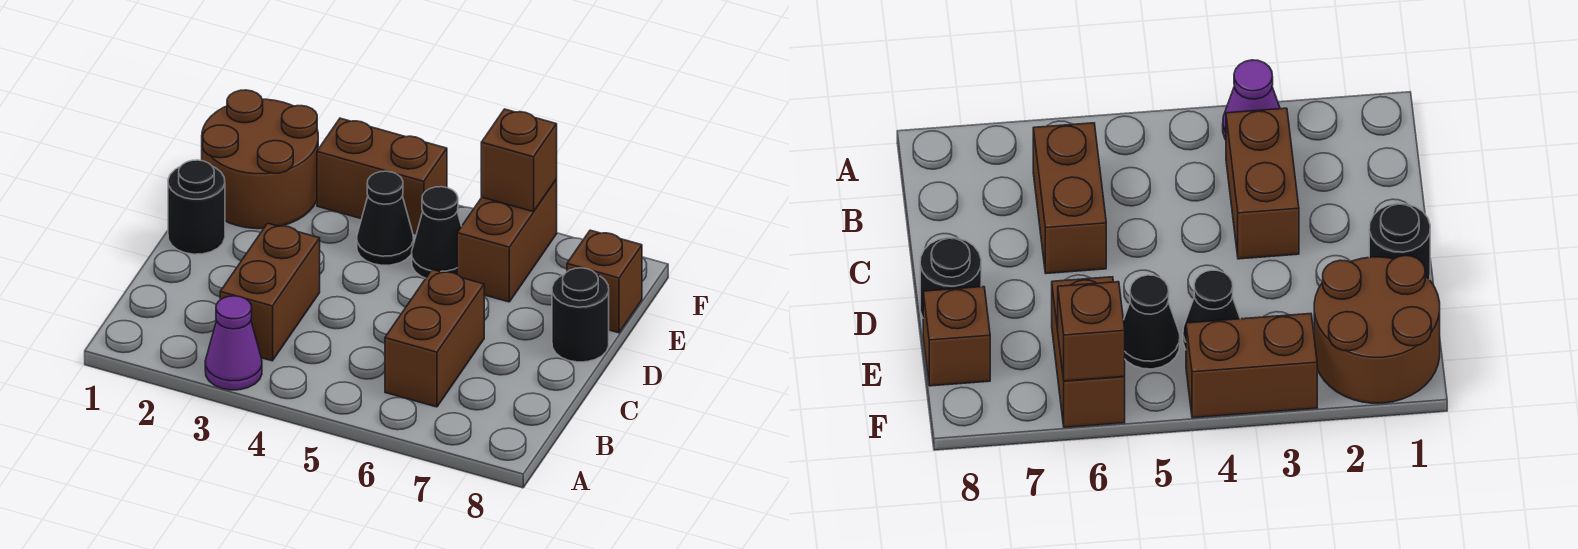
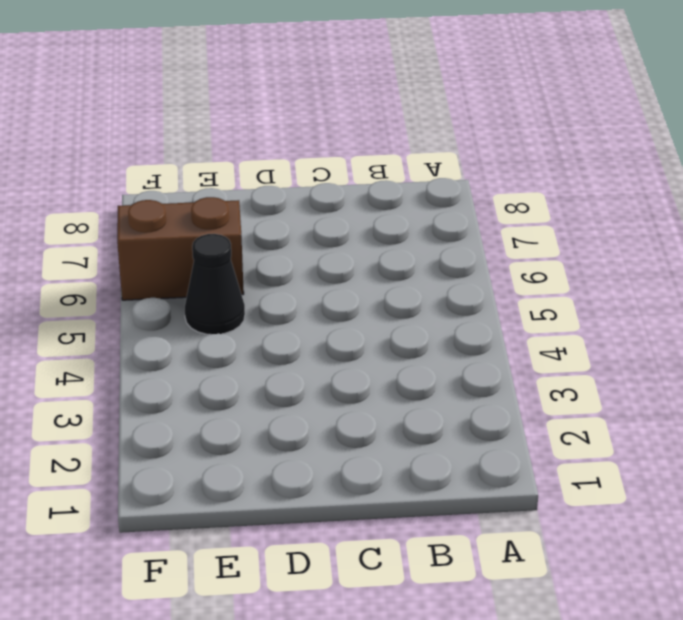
none -> purple cone A3 level 1
none -> brown brick B3:C3 level 1
none -> brown brick B6:C6 level 1

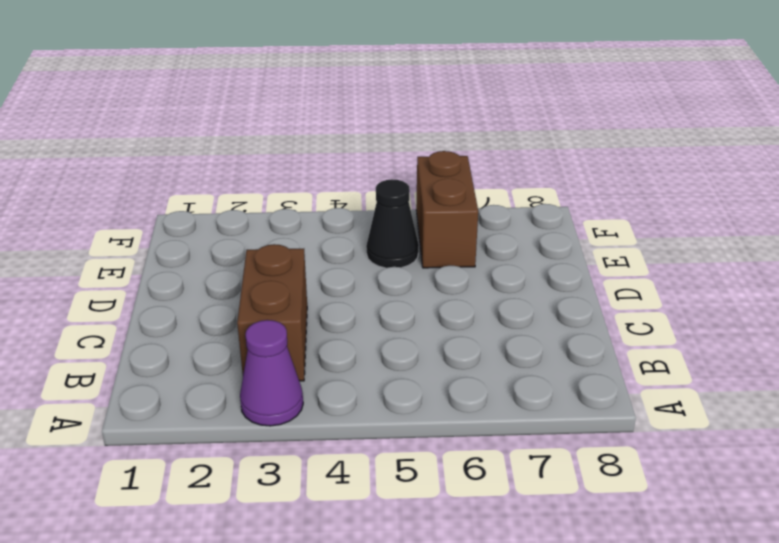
none -> brown brick B6:C6 level 1
none -> black round brick D1 level 1
none -> black round brick D8 level 1

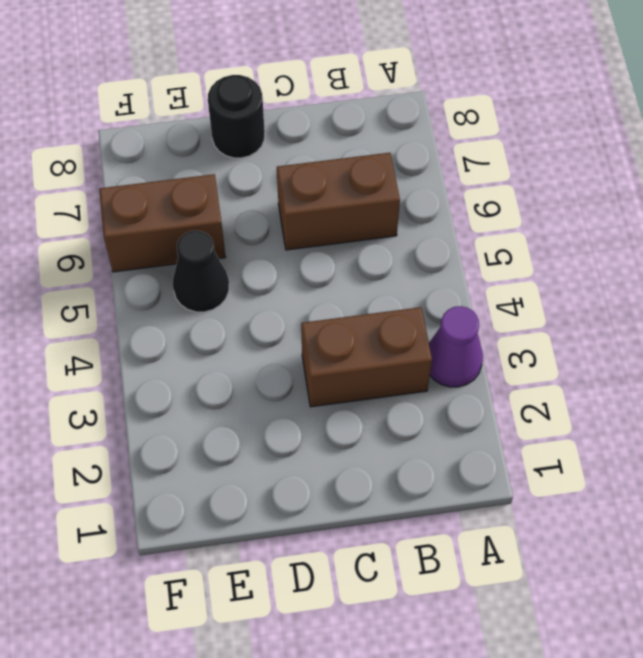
none -> black round brick D1 level 1
none -> brown round brick E1:F2 level 1
none -> black cone E4 level 1

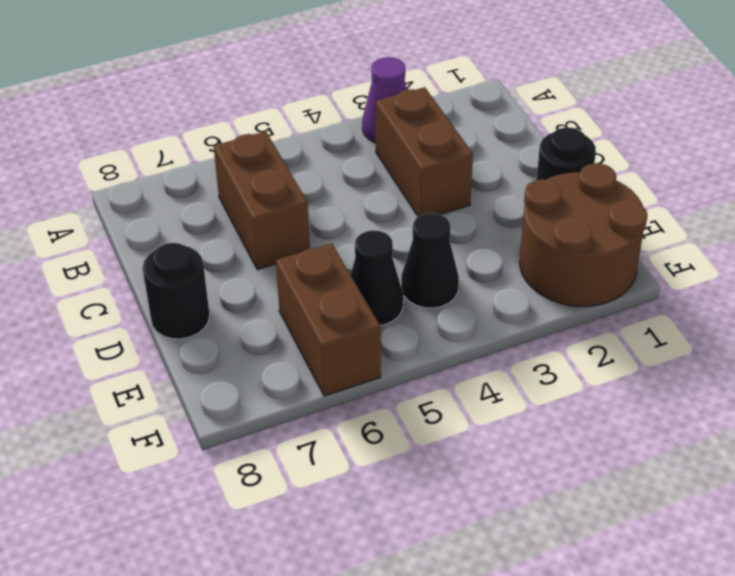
none -> brown brick E8 level 1
none -> brown brick F3:F4 level 1
none -> brown brick F6 level 2

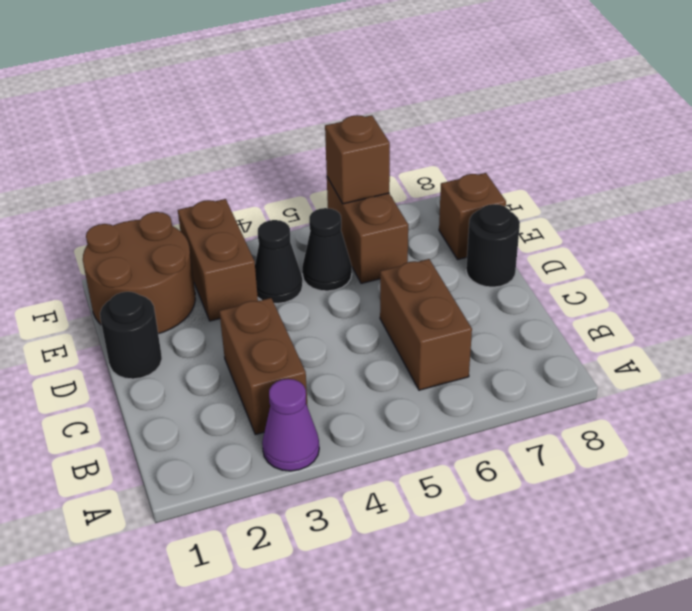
brown brick E3:F3 level 1 -> brown brick F3:F4 level 1

